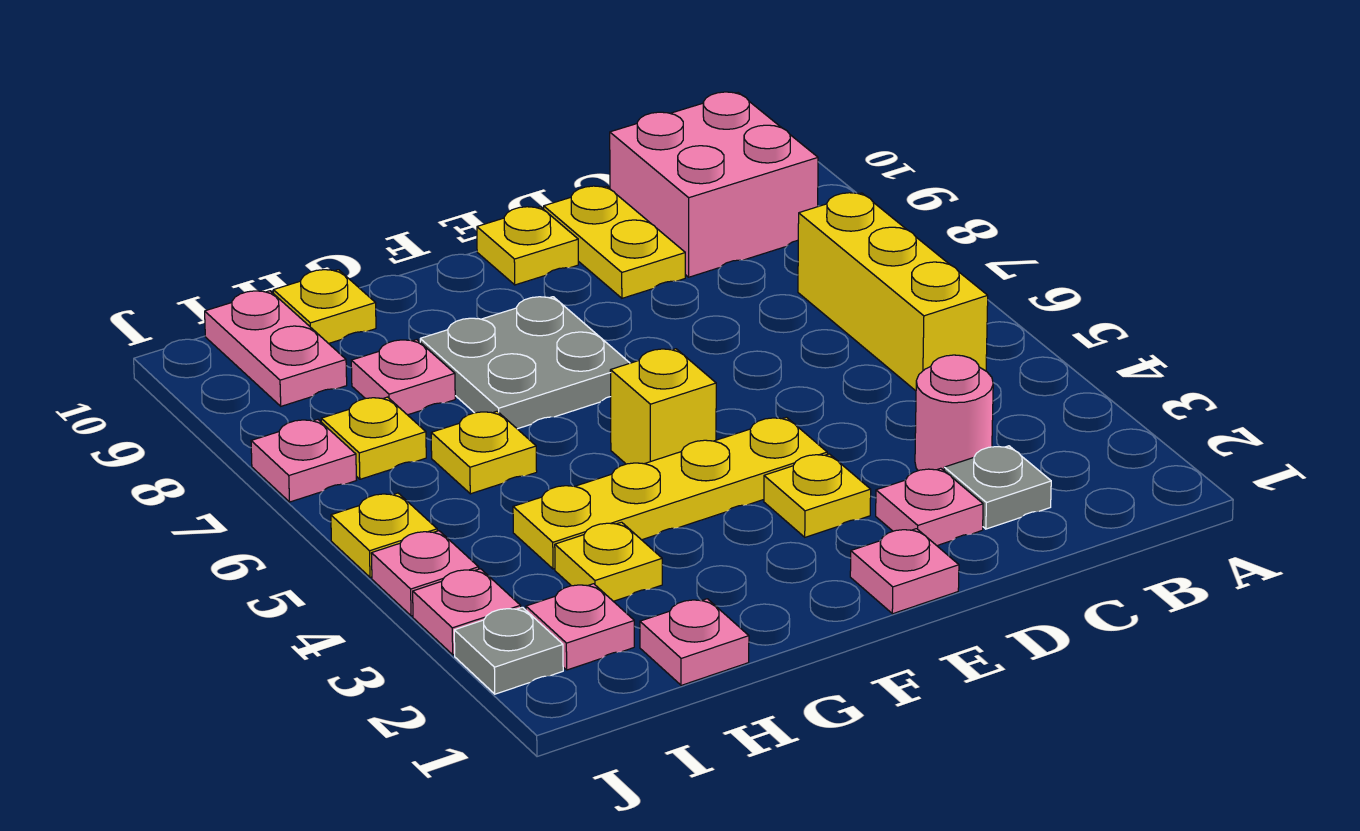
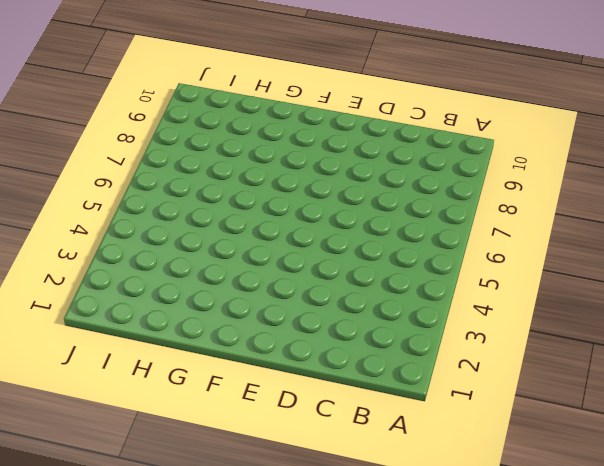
none -> yellow brick B5:B7 level 1
none -> pink brick B9:C10 level 1
none -> grey plate C2 level 1

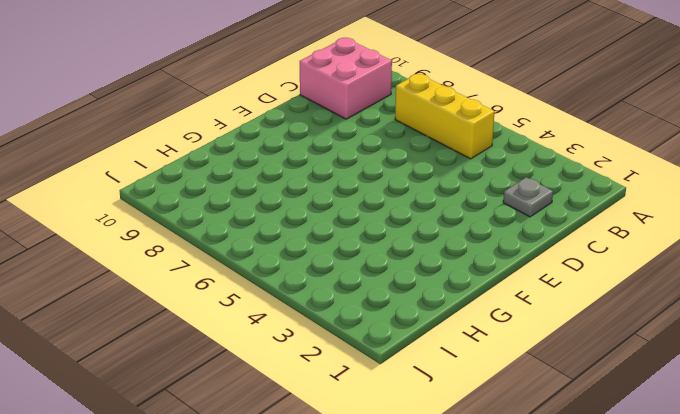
none -> pink round brick C3 level 1
none -> pink plate D2 level 1
none -> yellow plate D9:D10 level 1

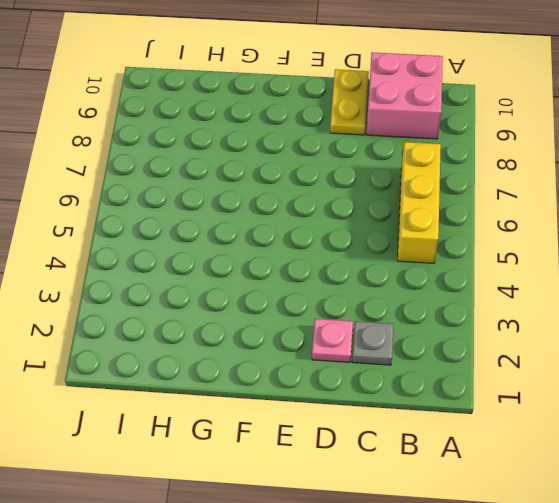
none -> pink round brick C3 level 1
none -> pink plate E1 level 1
none -> yellow plate E3 level 1

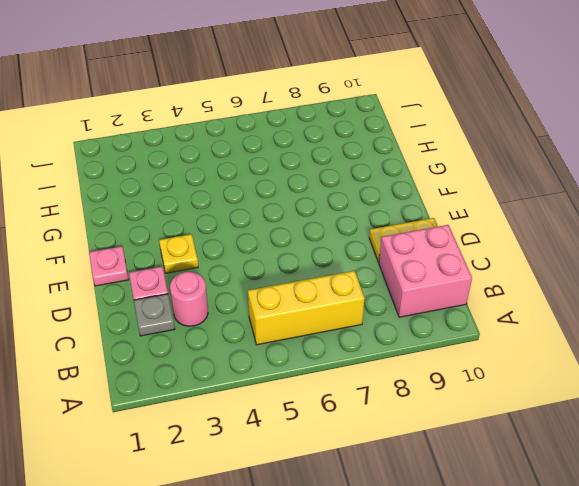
none -> yellow plate E4:H4 level 1
none -> yellow plate E10 level 1
none -> yellow brick F5 level 1

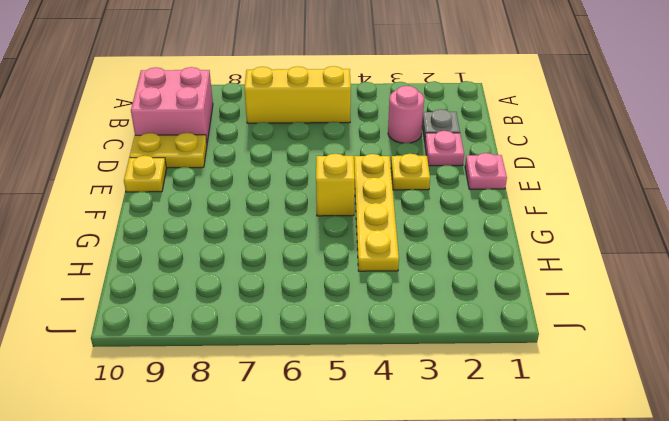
none -> grey plate F7:G8 level 1
none -> pink plate H1 level 1
none -> yellow plate H3 level 1

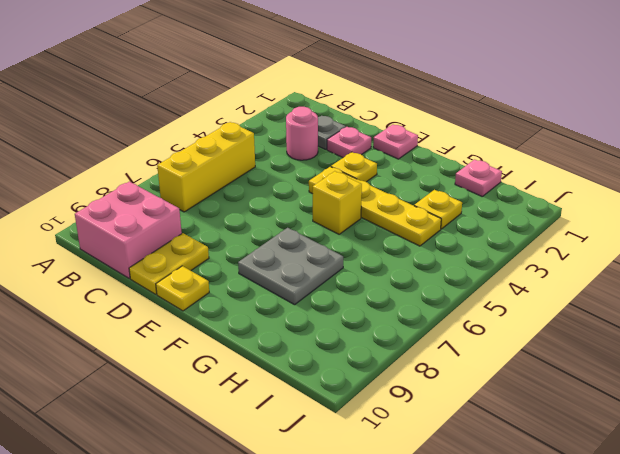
none -> yellow plate H6 level 1
none -> pink plate H8 level 1
none -> yellow plate H10 level 1

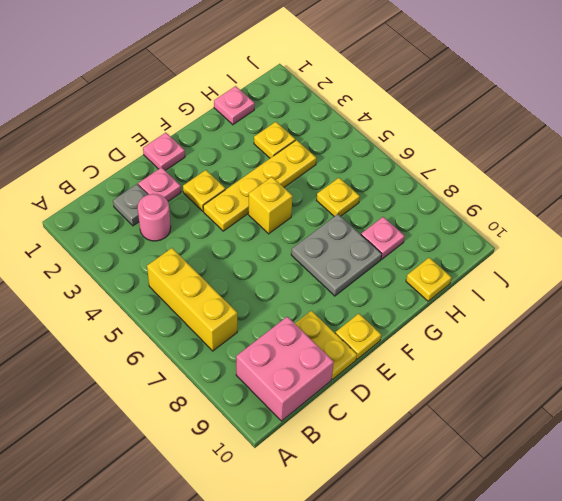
none -> pink plate I2 level 1
none -> yellow plate I7 level 1
none -> pink plate I9:I10 level 1

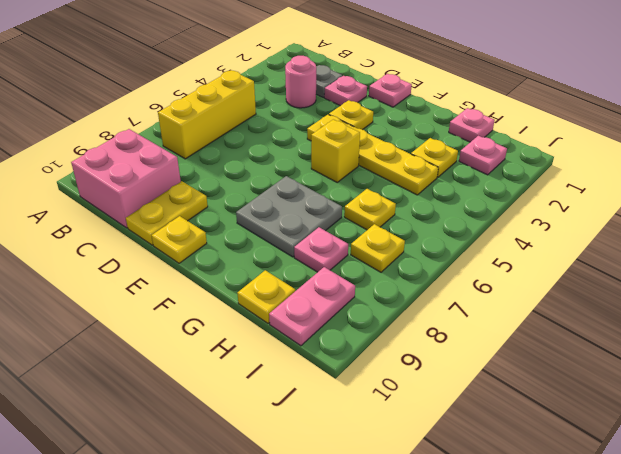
none -> grey plate J2 level 1
none -> pink plate J3 level 1
none -> pink plate J4 level 1

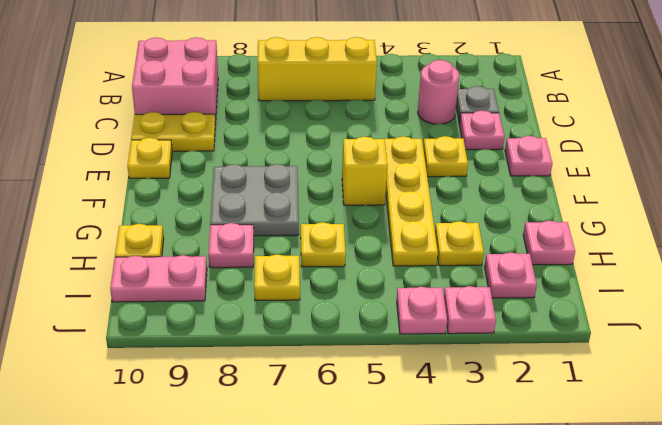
none -> grey plate J2 level 1
none -> yellow plate J5 level 1
none -> pink plate J7 level 1

